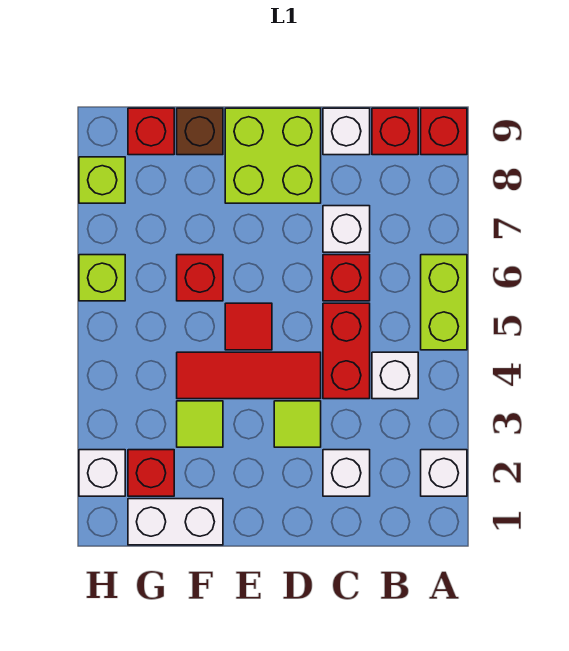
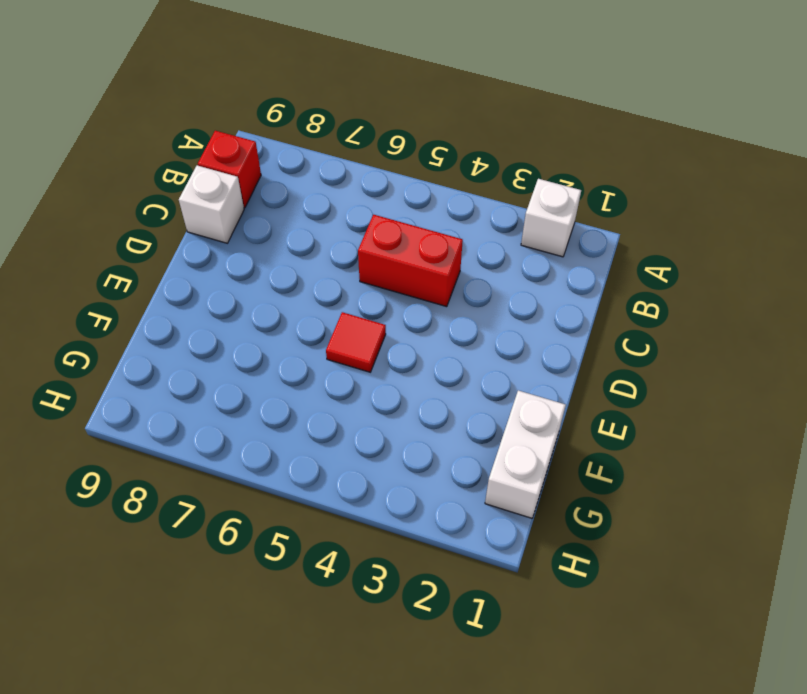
none -> lime brick A5:A6 level 1
none -> red brick A9 level 1
none -> white brick B4 level 1

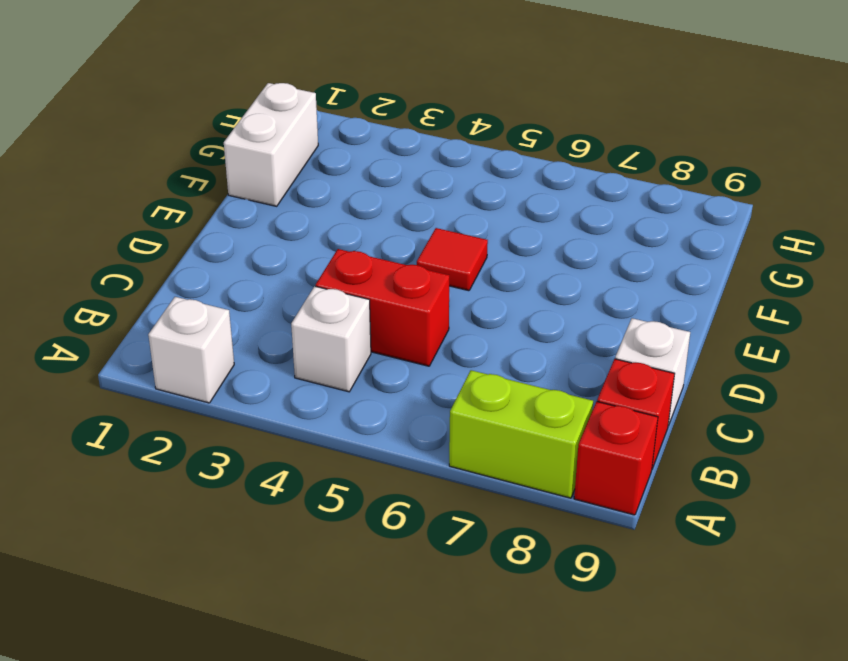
lime brick A7:A8 level 1 -> lime brick A5:A6 level 1
none -> white brick C2 level 1
none -> red brick C6 level 1
none -> white brick C7 level 1

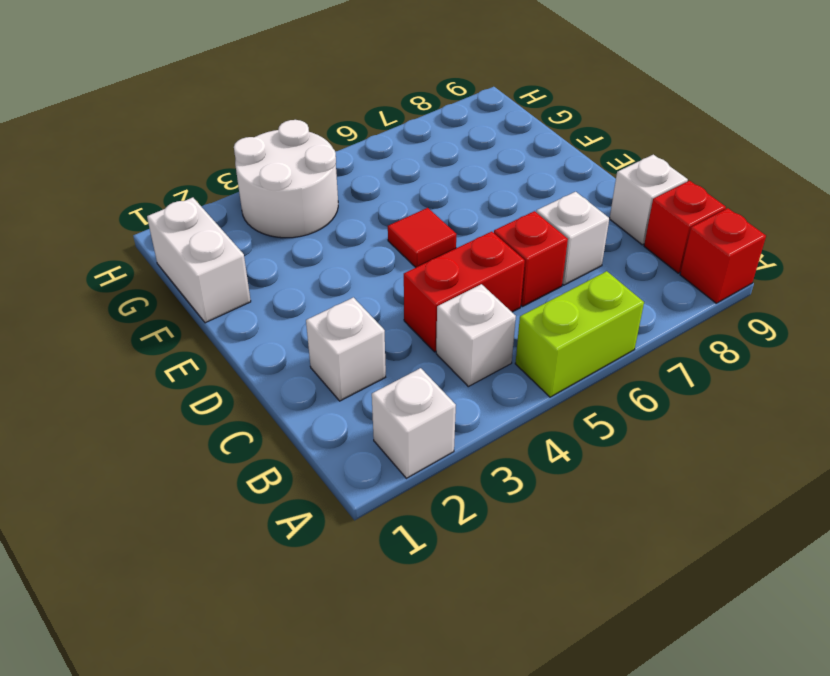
white round brick G3:H4 level 1 -> none
none -> lime tile D3 level 1
none -> red tile D4:F4 level 1
none -> lime brick D8:E9 level 1

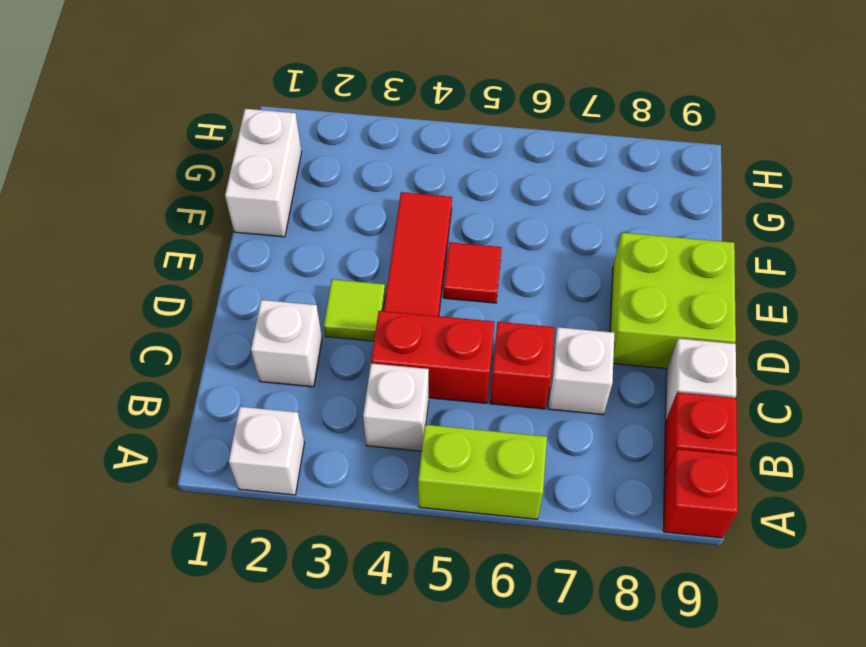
none -> lime tile F3 level 1
none -> red brick F6 level 1
none -> brown brick F9 level 1

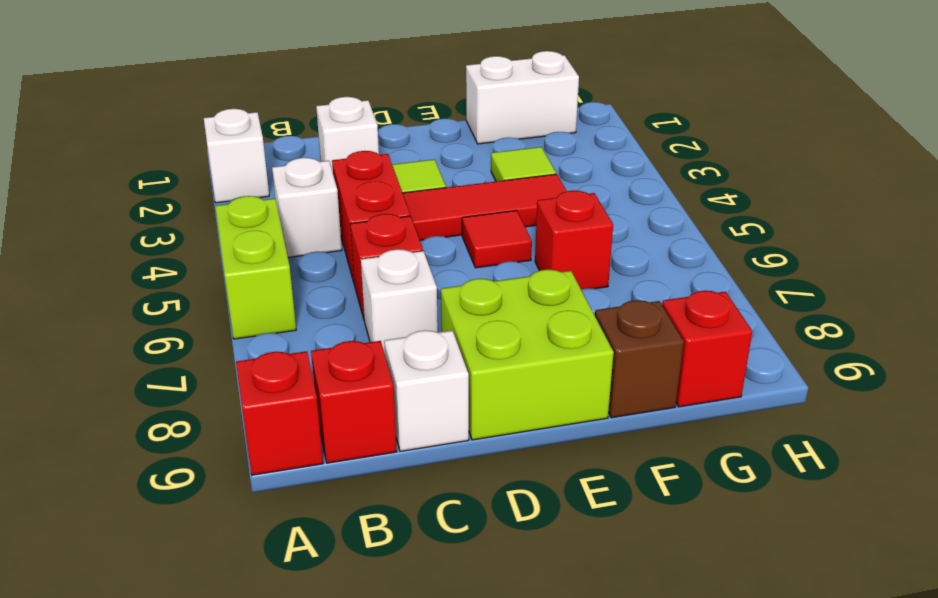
none -> red brick G2 level 1
none -> white brick H2 level 1
none -> lime brick H6 level 1

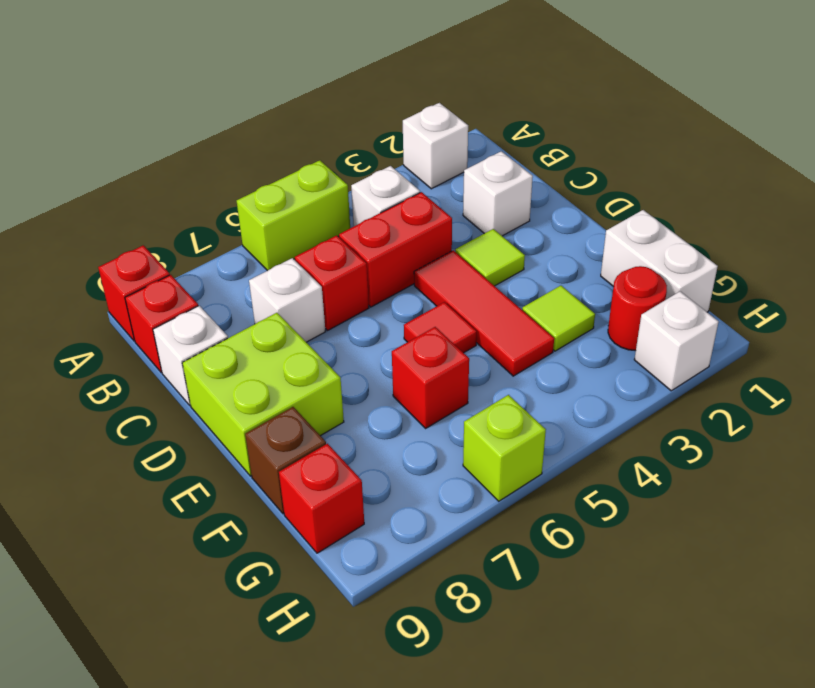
red round brick G2 level 1 -> red brick G2 level 1
none -> lime brick H8 level 1

